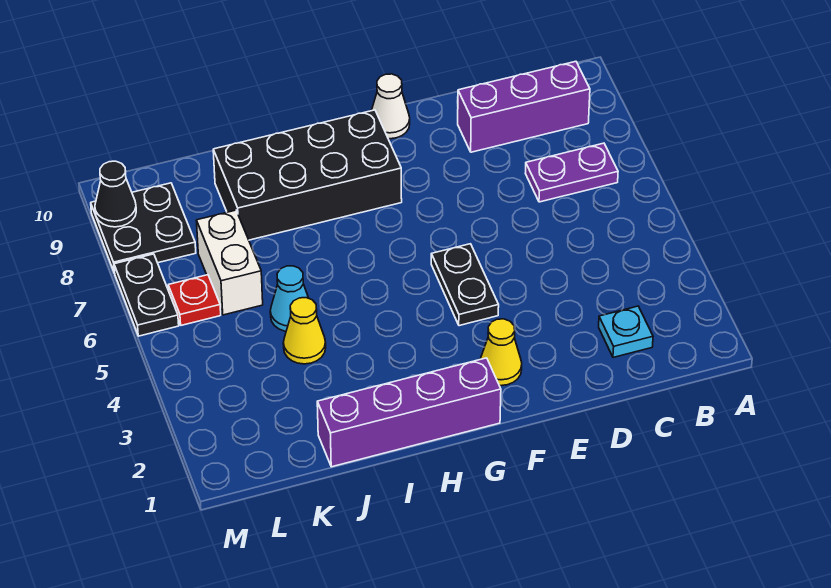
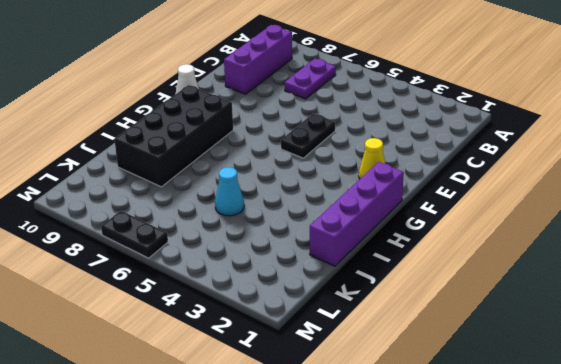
black plate E5:F5 level 1 -> black plate F4:F5 level 1
none -> cyan plate C2 level 1
none -> yellow cone J4 level 1
none -> white brick K6:K7 level 1

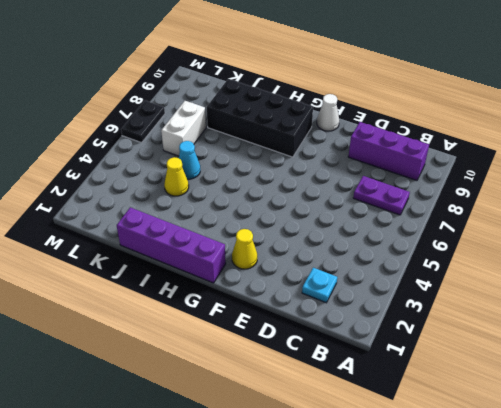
none -> black plate F4:F5 level 1
none -> red plate L6 level 1
none -> black plate L8:M9 level 1

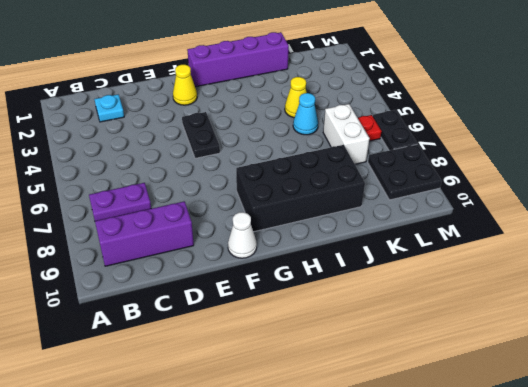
none -> black cone M9 level 2

